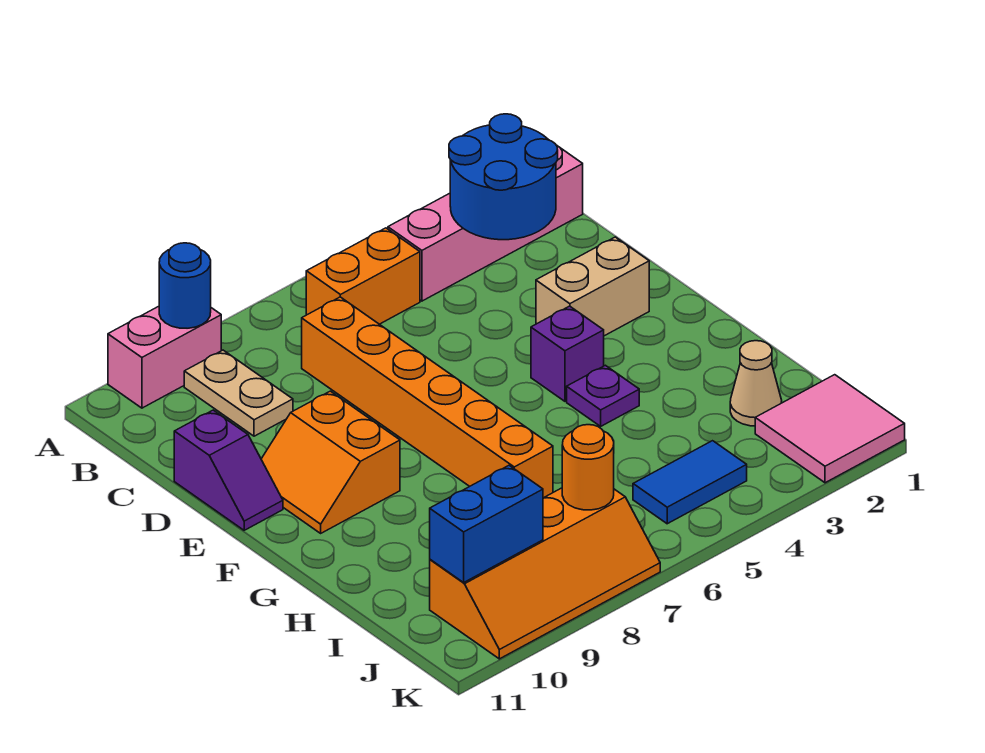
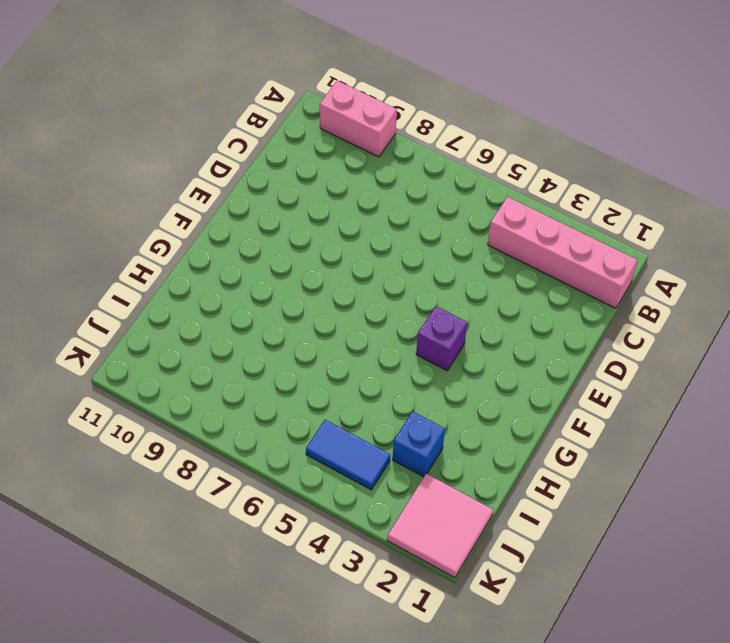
blue brick I3 level 1 -> none
none -> orange brick B5:B6 level 1
none -> tan plate B9:C9 level 1
none -> orange brick C7:H7 level 1

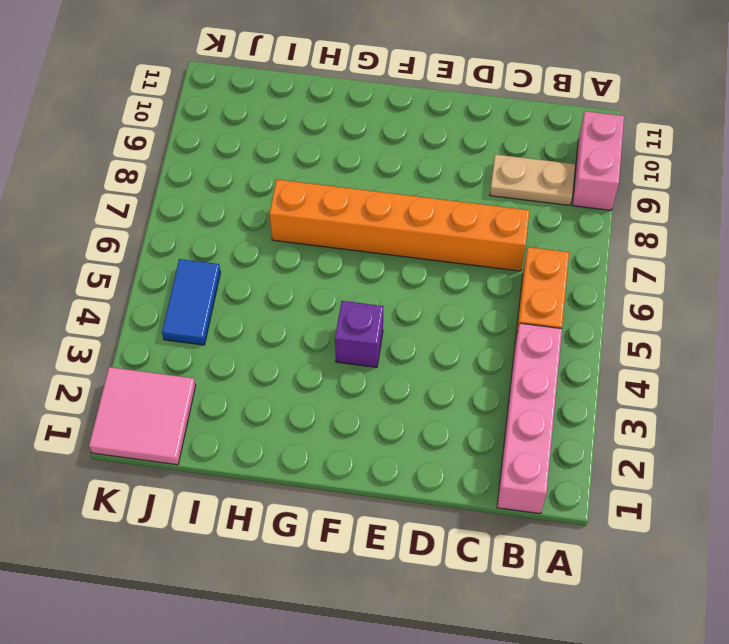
none -> purple slope D11:E11 level 1 top D
none -> tan brick E2:E3 level 1
none -> orange slope E9:F10 level 1 top 9

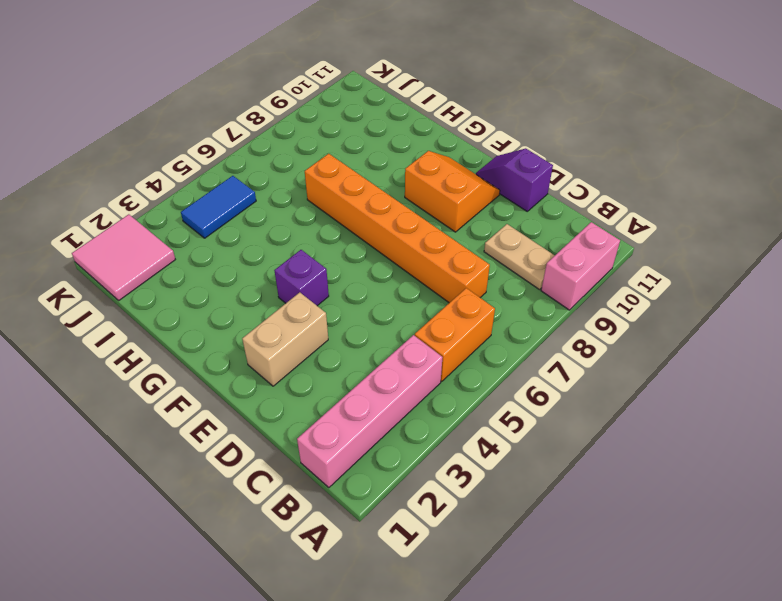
none -> purple plate G4 level 1
none -> tan cone I2 level 1
none -> orange slope J7:K10 level 1 top J

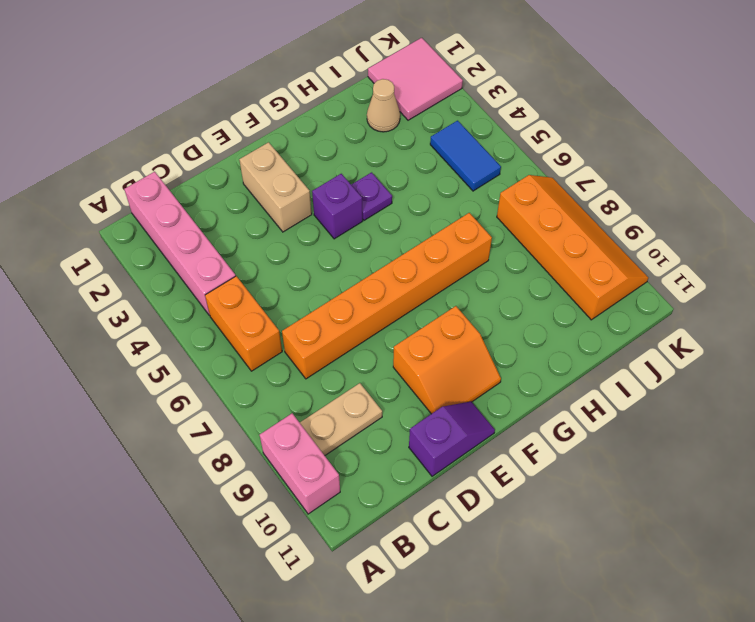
none -> blue round brick A9 level 2
none -> blue round brick B2:C3 level 2
none -> orange round brick J7 level 2

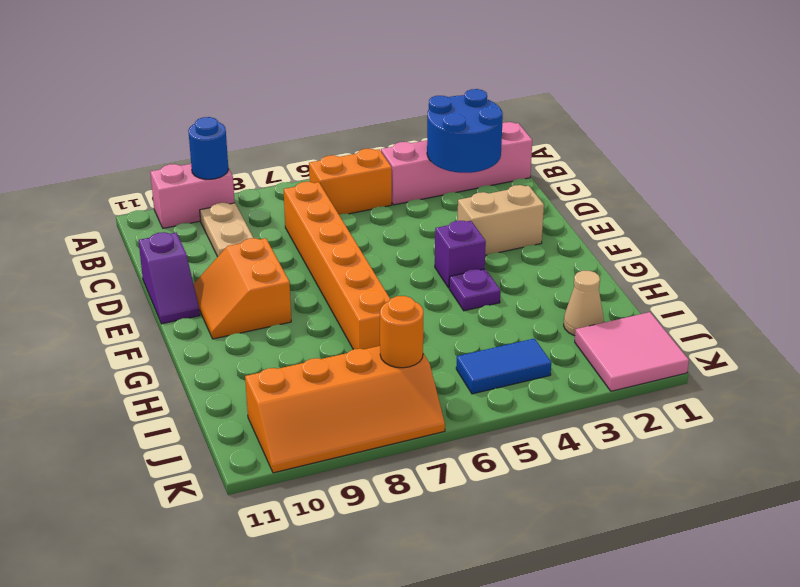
none -> blue brick J9:J10 level 2

